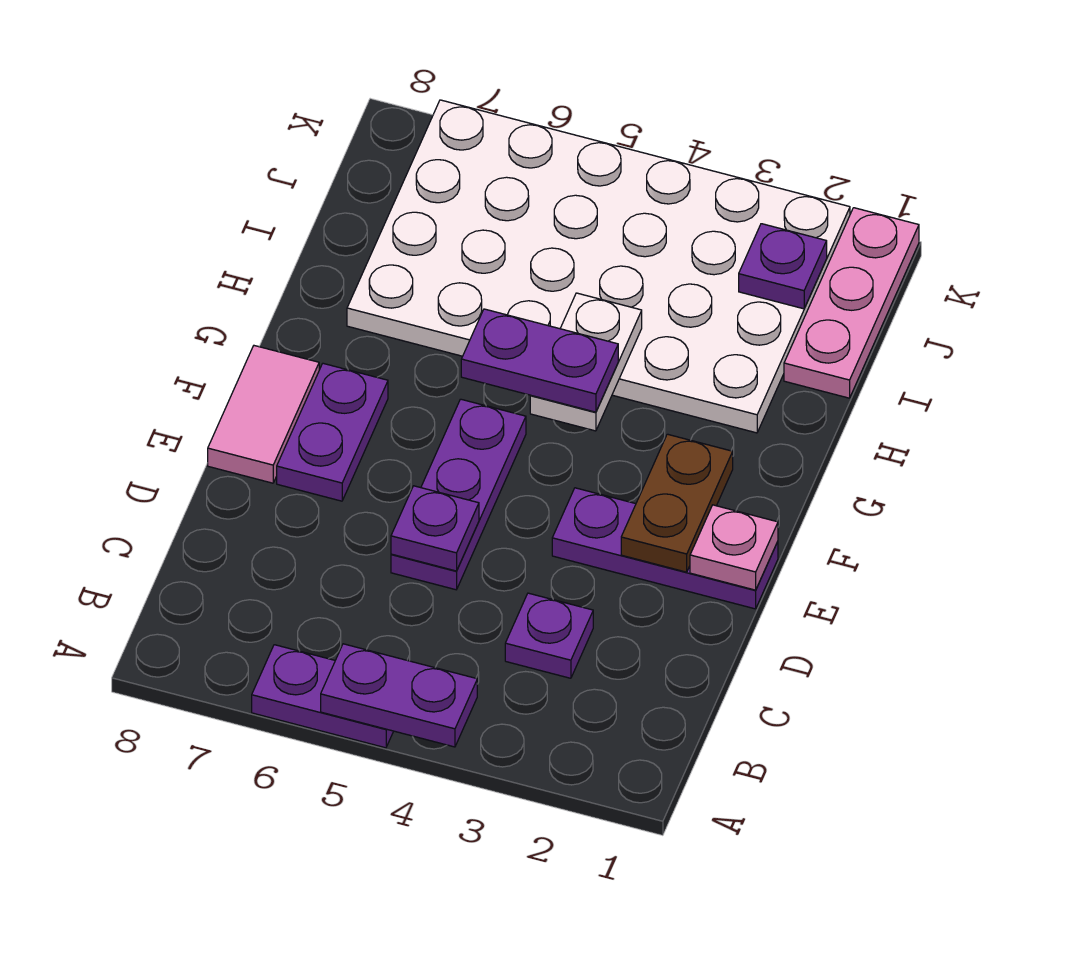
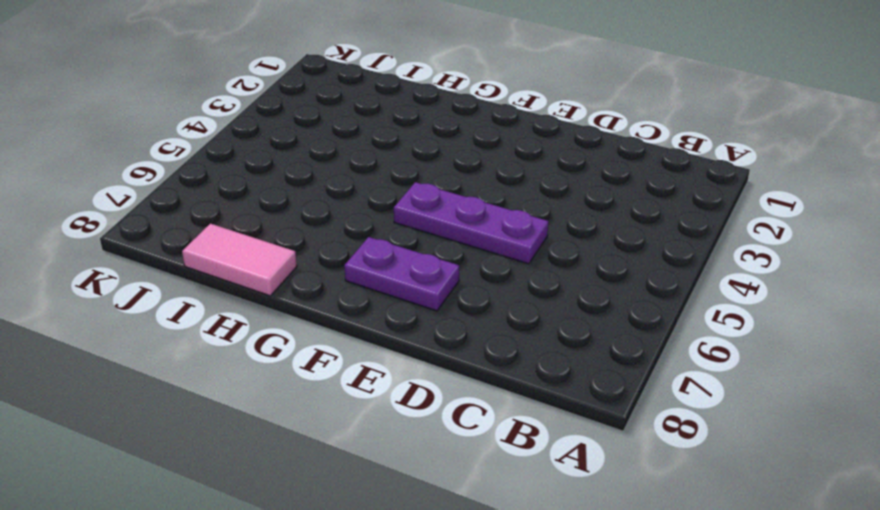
pink tile H8:I8 level 1 -> pink tile E8:F8 level 1
none -> purple plate A5:A6 level 1
none -> purple plate C3 level 1
none -> purple plate E1:E3 level 1

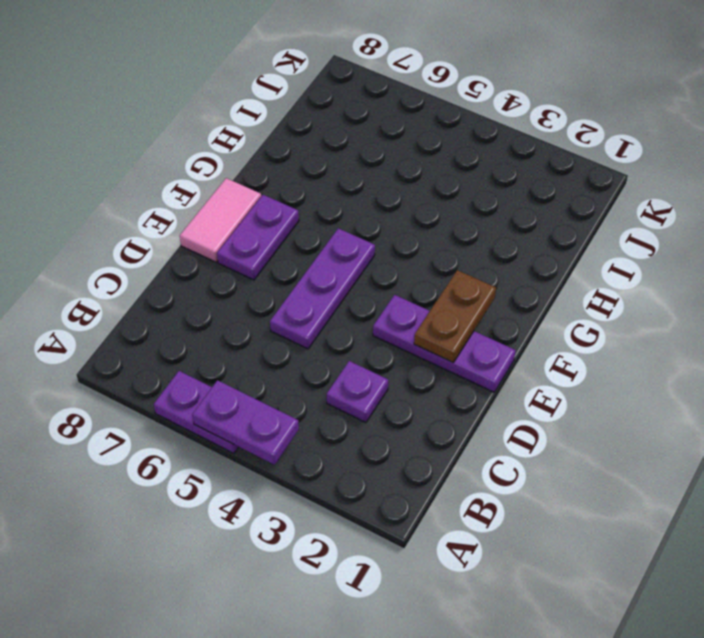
none -> white plate H2:K7 level 1
none -> pink plate I1:K1 level 1
none -> purple plate D5 level 2

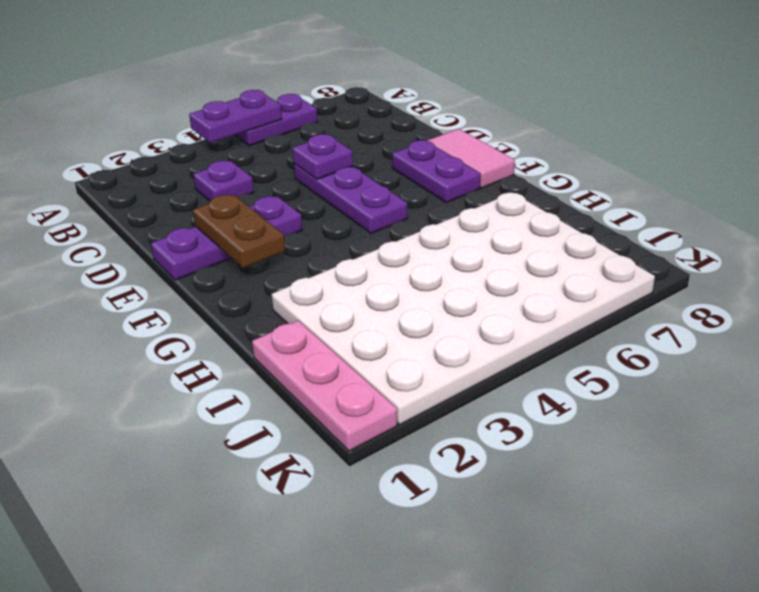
none -> pink plate E1 level 2
none -> white plate G4:H4 level 2
none -> purple plate J2 level 2

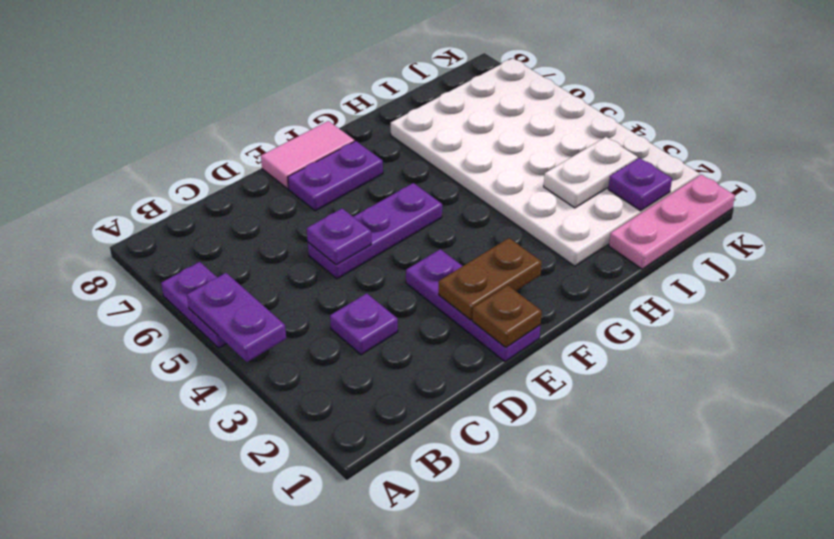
brown plate E1 level 2 -> pink plate E1 level 2
white plate I3:J3 level 2 -> white plate G4:H4 level 2
none -> purple plate G4:G5 level 3

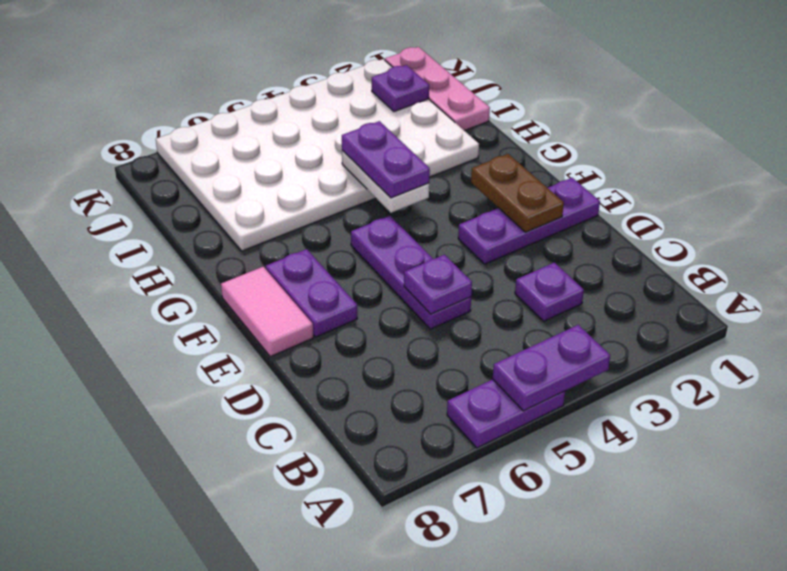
purple plate G4:H4 level 3 -> purple plate G4:G5 level 3
none -> pink plate E1 level 2

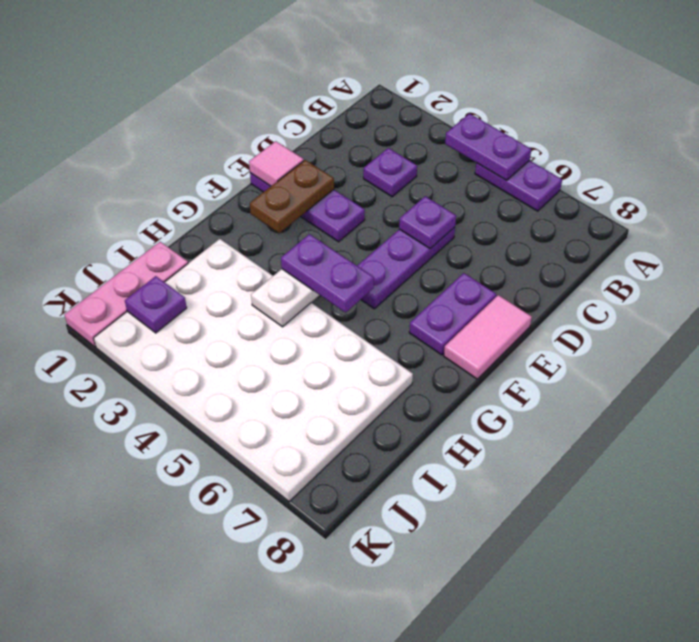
pink tile E1 level 2 -> pink plate E1 level 2

